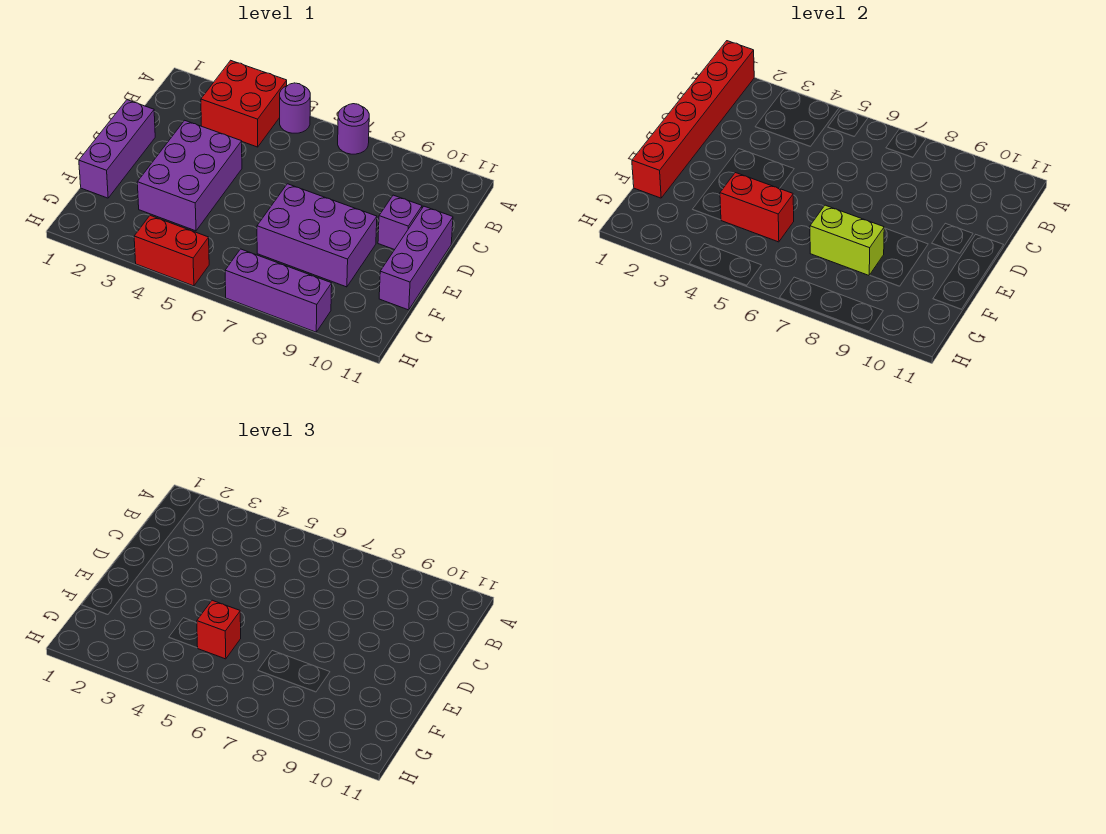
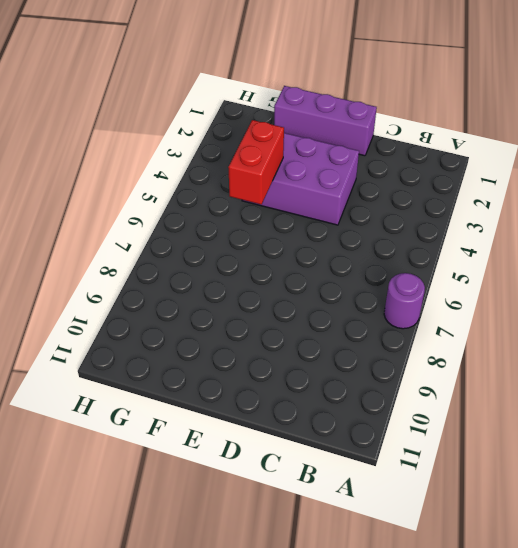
none -> red brick A3:B4 level 1
none -> purple round brick A5 level 1
none -> purple brick D10 level 1

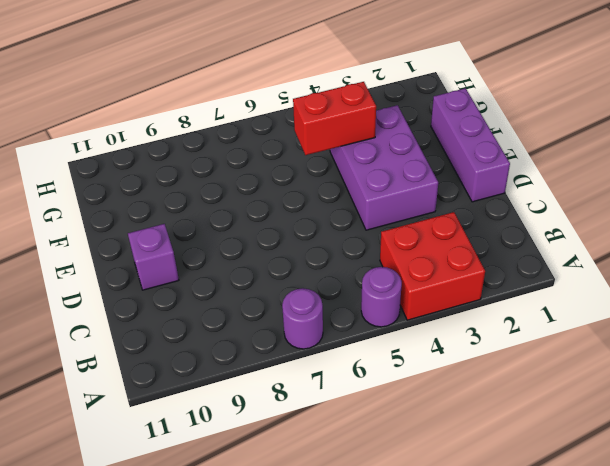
none -> purple brick D11:F11 level 1
none -> purple brick E7:F9 level 1
none -> red brick H4:H5 level 1

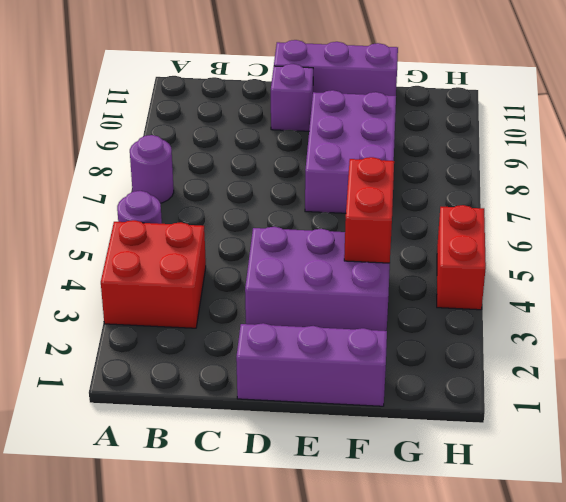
none -> purple brick H7:H9 level 1
none -> red brick A1:F1 level 2
none -> lime brick F7:F8 level 2

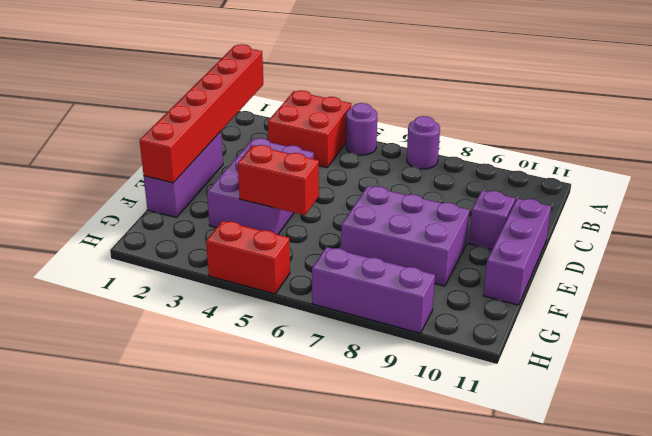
none -> lime brick F7:F8 level 2
none -> red brick F5 level 3

